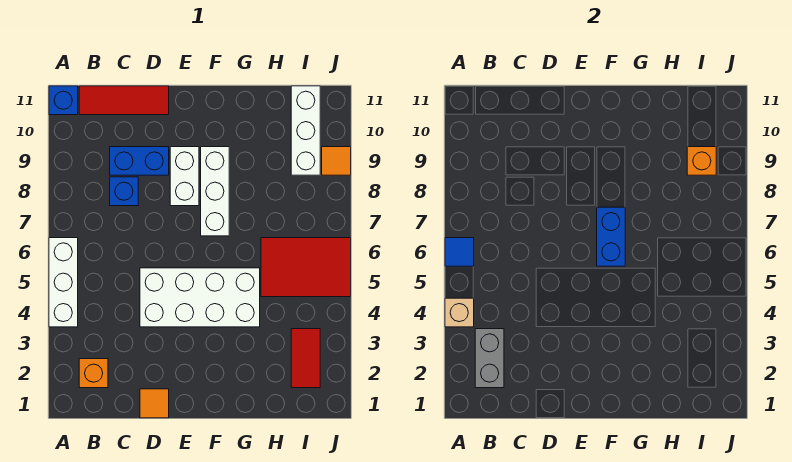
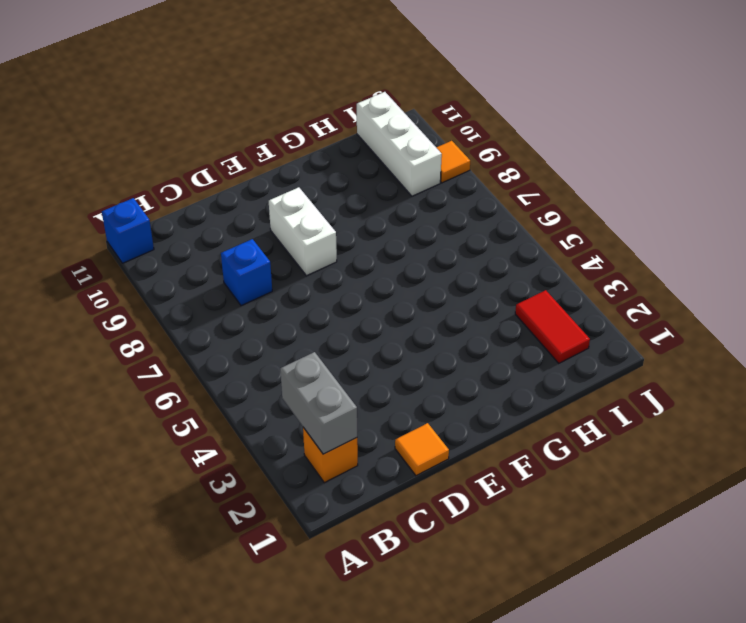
none -> white brick A4:A6 level 1
none -> red tile B11:D11 level 1
none -> blue brick C9:D9 level 1

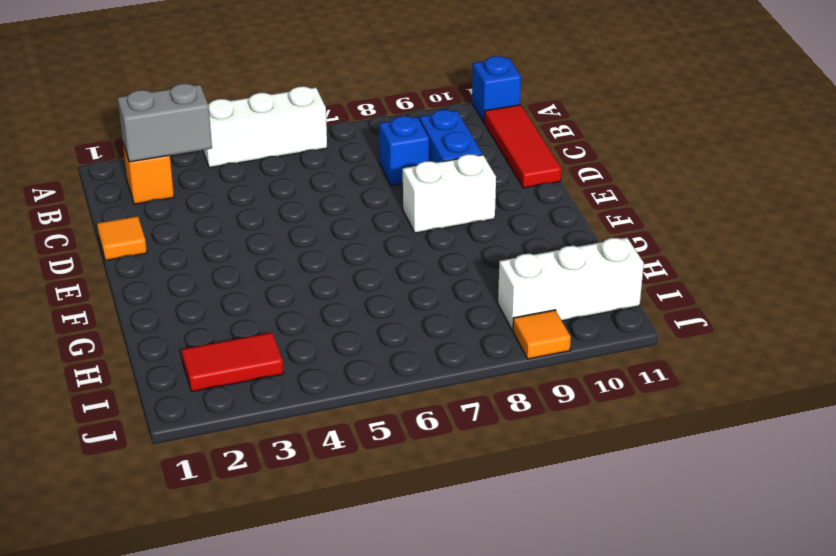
none -> white brick D4:G5 level 1
none -> white brick F7:F9 level 1
none -> red tile H5:J6 level 1

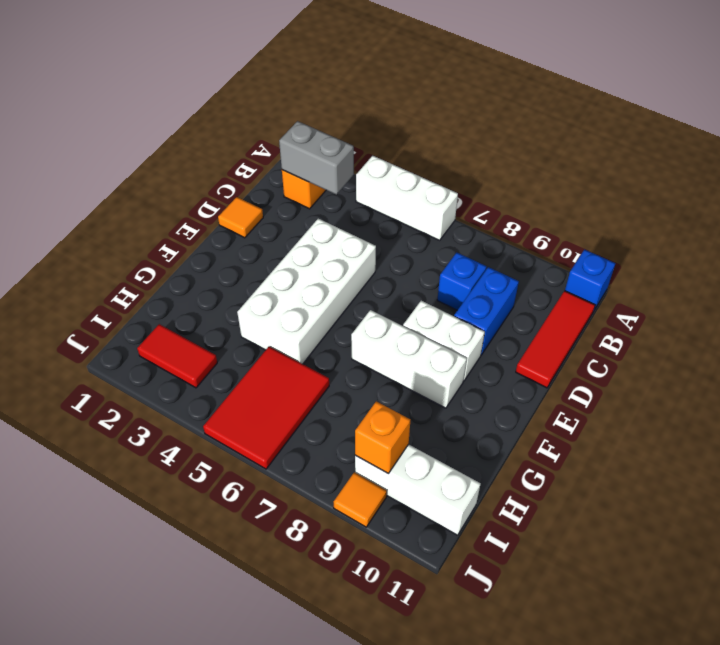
none -> tan brick A4 level 2
none -> blue tile A6 level 2
none -> blue brick F6:F7 level 2

